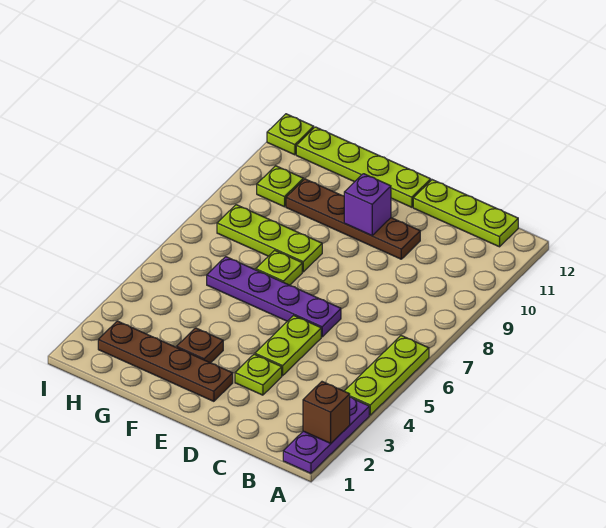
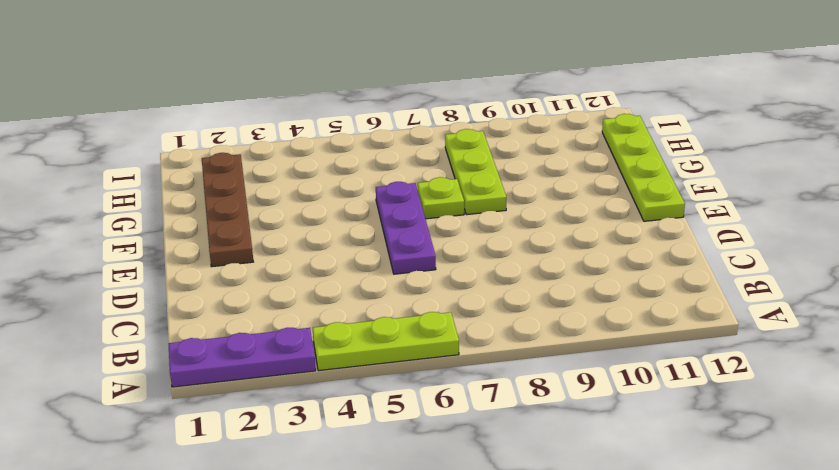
purple plate D6:F6 level 1 -> purple plate D6:G6 level 1
none -> lime plate B12:D12 level 1
none -> lime plate D3 level 1
none -> lime plate D4:D5 level 1

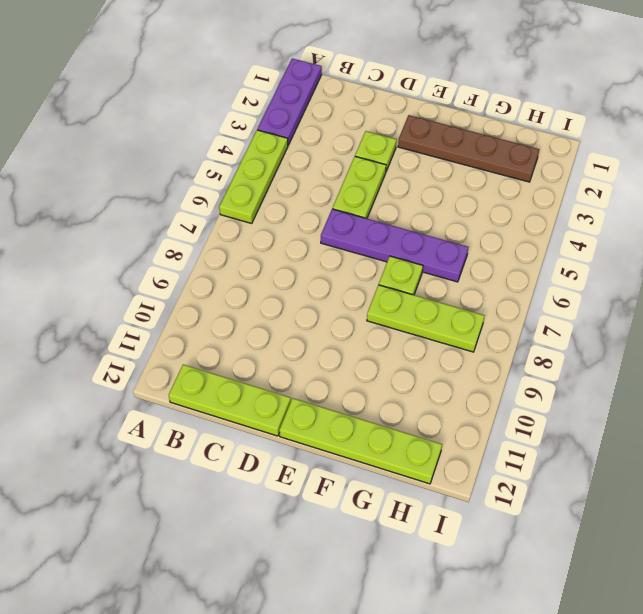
none -> brown plate D10:G10 level 1
none -> brown plate F3 level 1
none -> lime plate H10 level 1

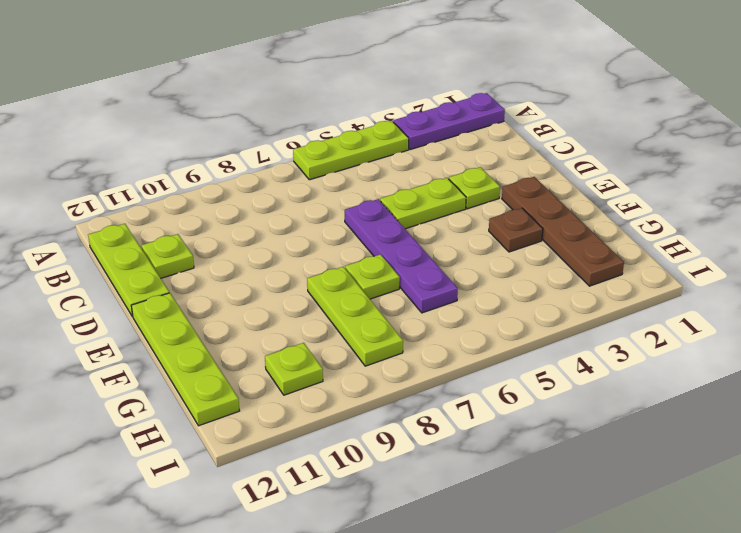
lime plate C11 level 1 -> lime plate I12 level 1
none -> brown plate D10:G10 level 1
none -> brown brick A2 level 2
none -> purple brick E10 level 2

